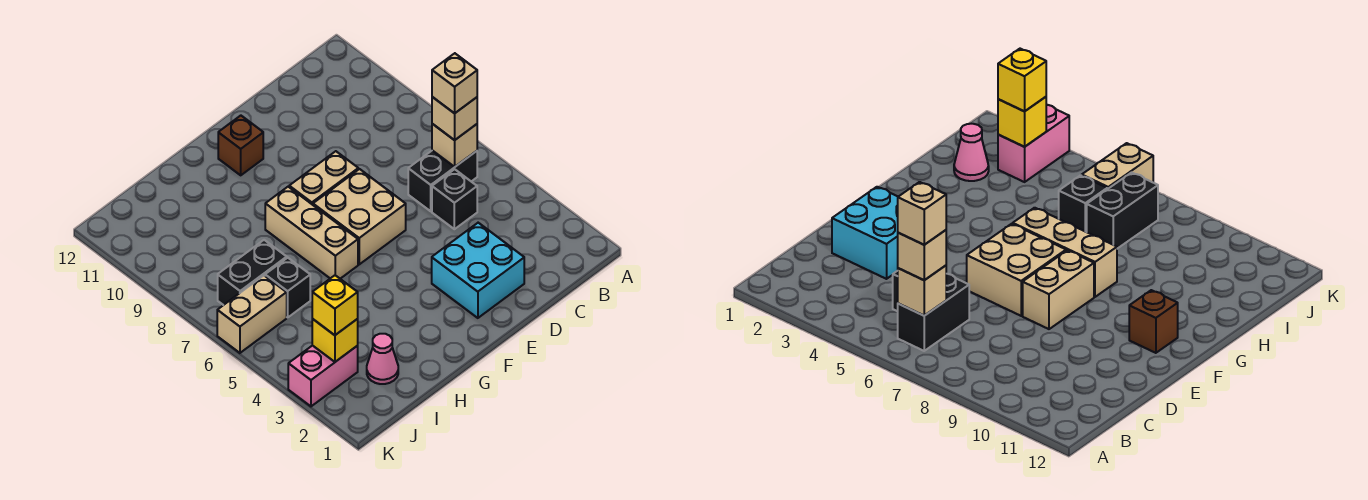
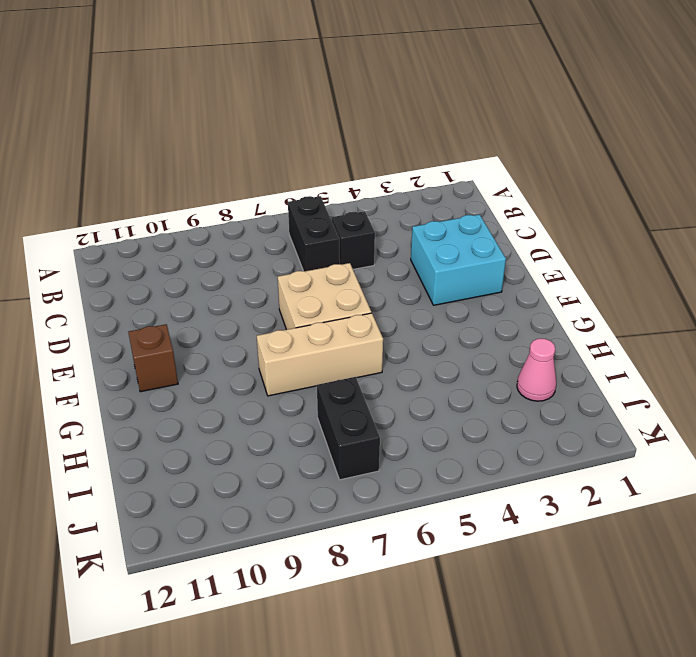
none -> tan brick E8:F8 level 1
none -> black brick I6 level 1
none -> pink brick J3:K3 level 1

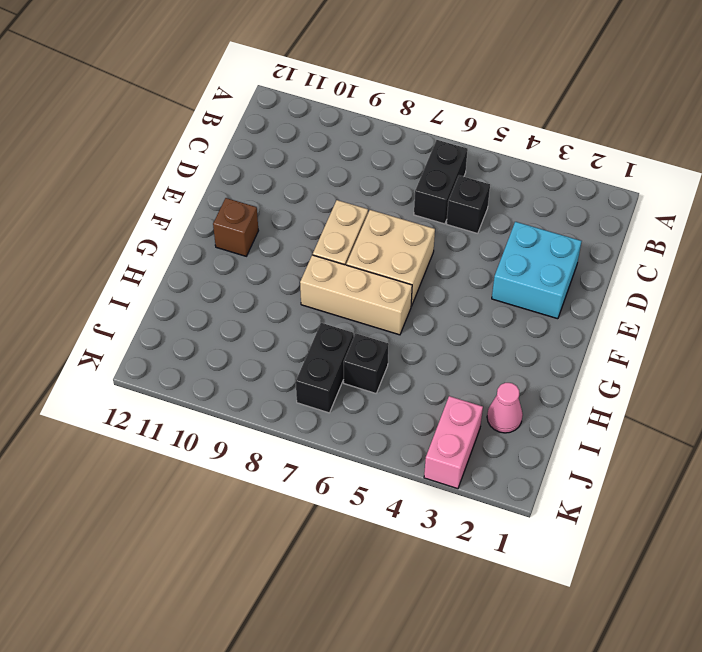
none -> tan brick J6:K6 level 1
none -> tan brick B6 level 2
none -> yellow brick J3 level 2

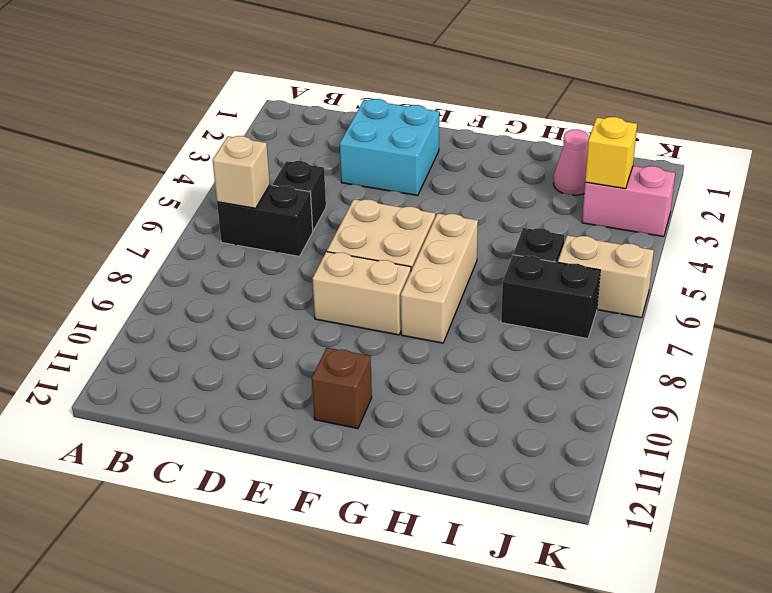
none -> tan brick B6 level 3
none -> yellow brick J3 level 3
none -> tan brick B6 level 4

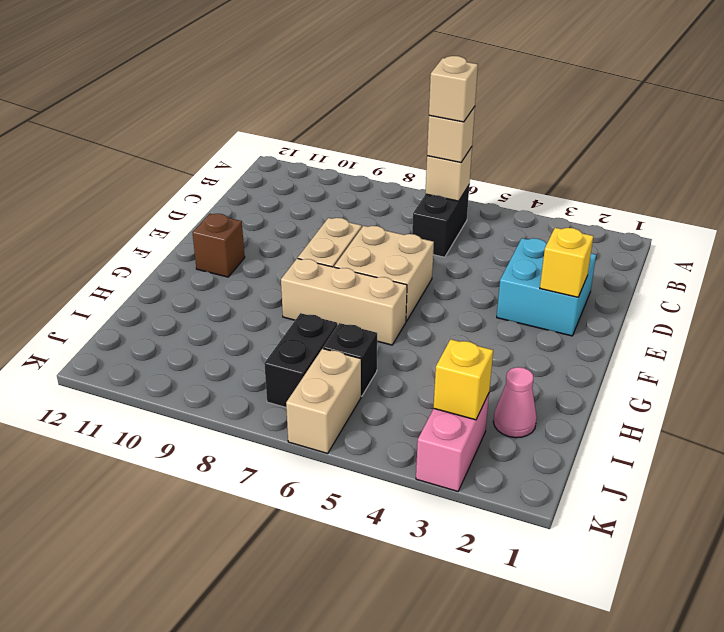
yellow brick E2 level 2 -> yellow brick J3 level 3
none -> black brick C5 level 1

